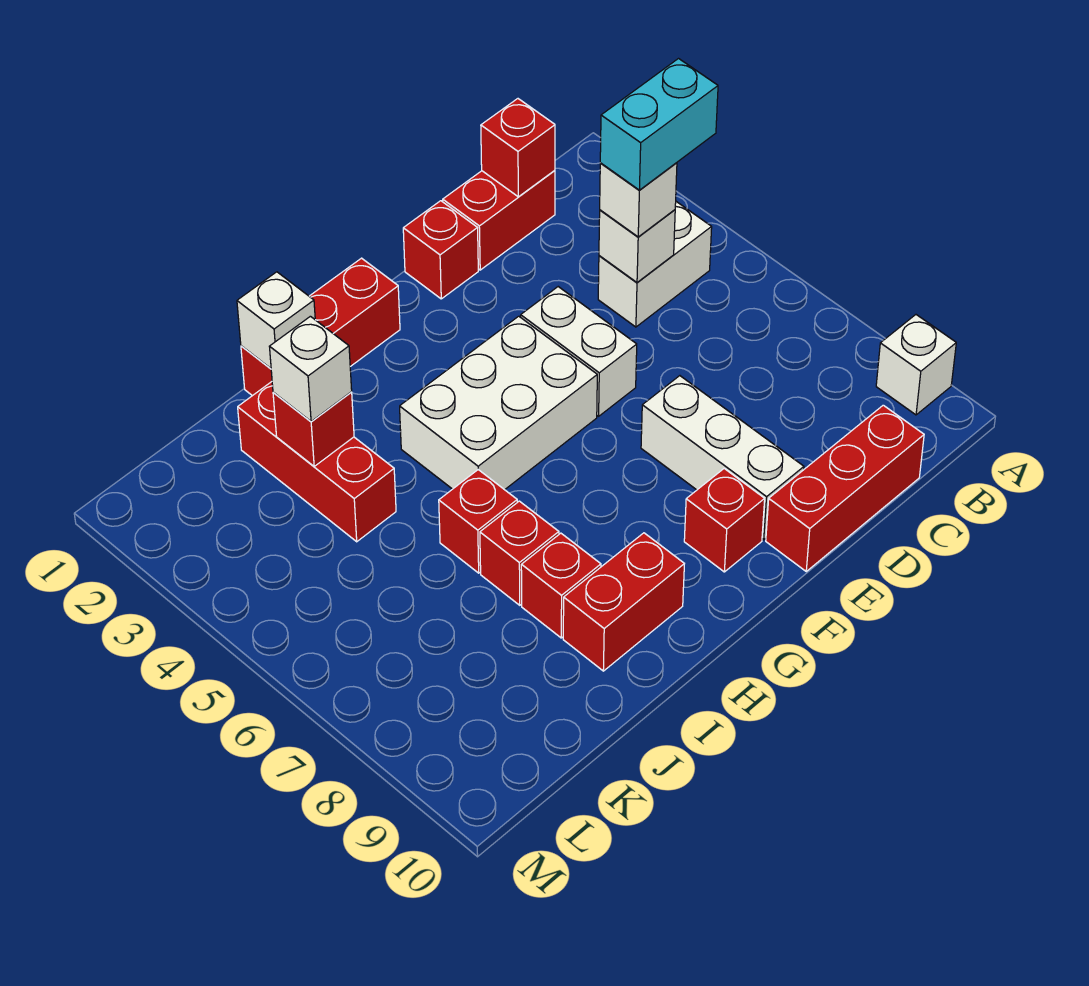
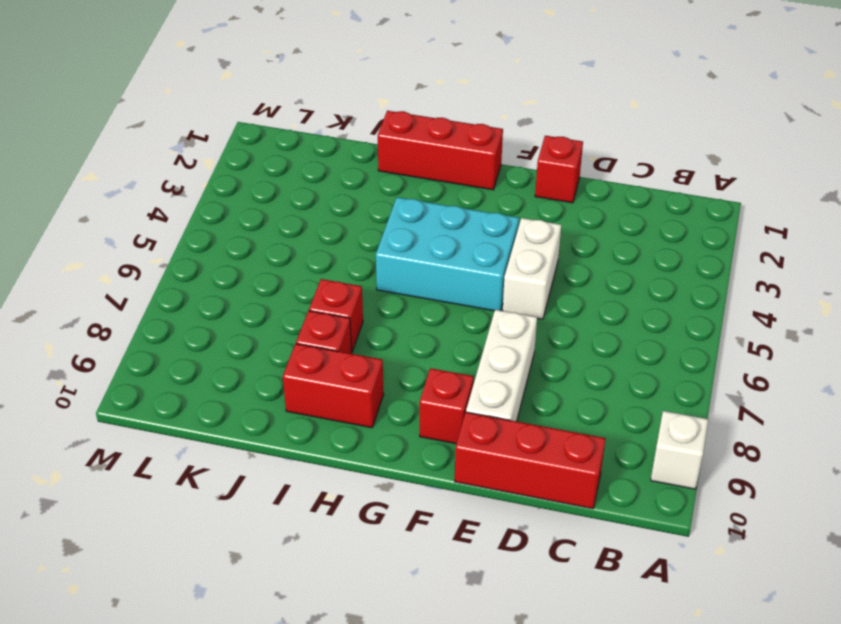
cyan brick F4:H5 level 1 -> white brick F4:H5 level 1
none -> white brick B4:C4 level 1
none -> red brick C1:D1 level 1
none -> red brick I6 level 1

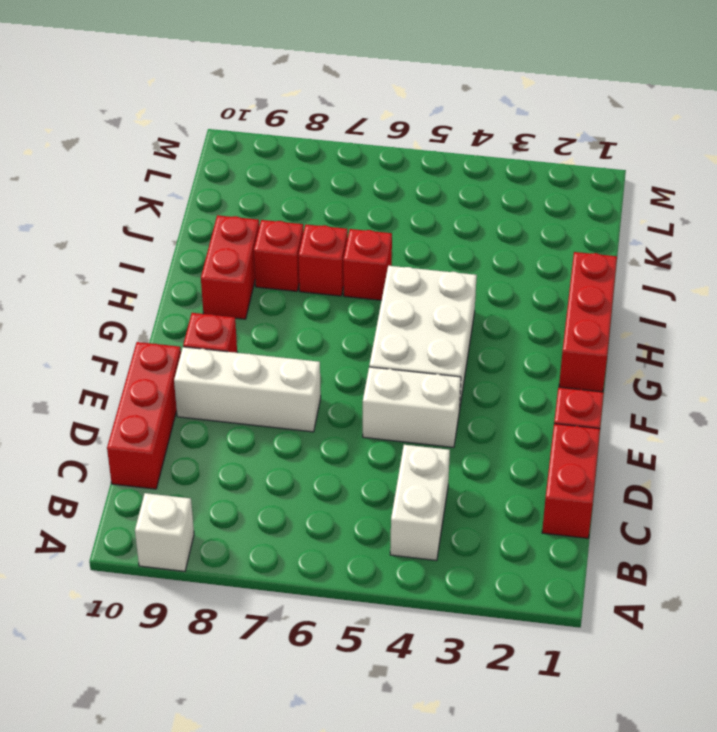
none -> red brick J2:J4 level 1
none -> red brick C1 level 2
none -> white brick C4 level 2

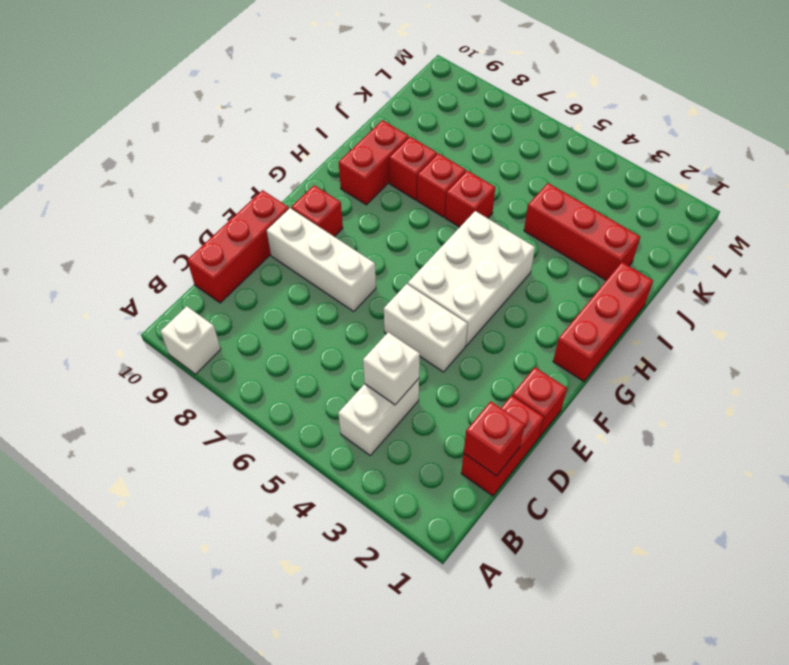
none -> white brick I1 level 2
none -> red brick J3 level 2
none -> white brick C4 level 3

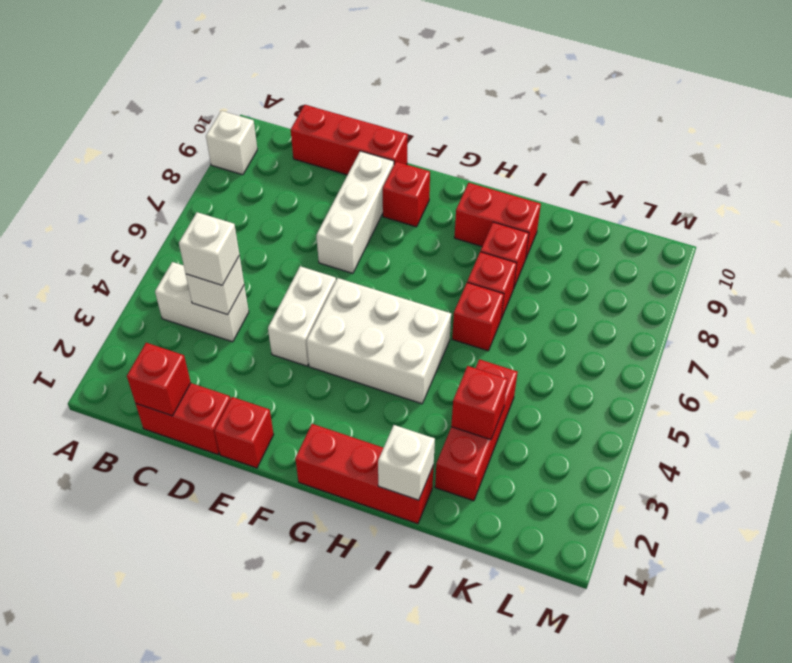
none -> white brick J3 level 3
none -> cyan brick B4:C4 level 4

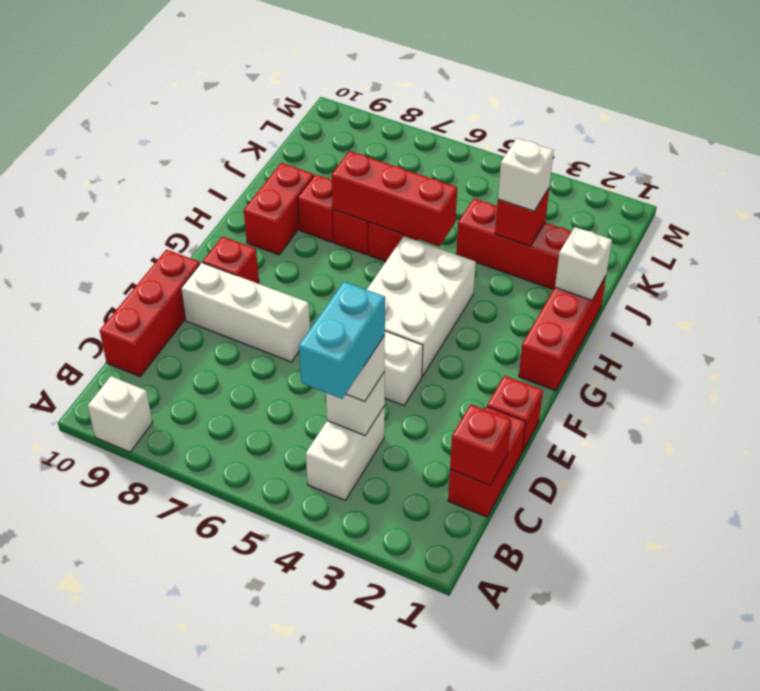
red brick I5:I7 level 2 -> none

